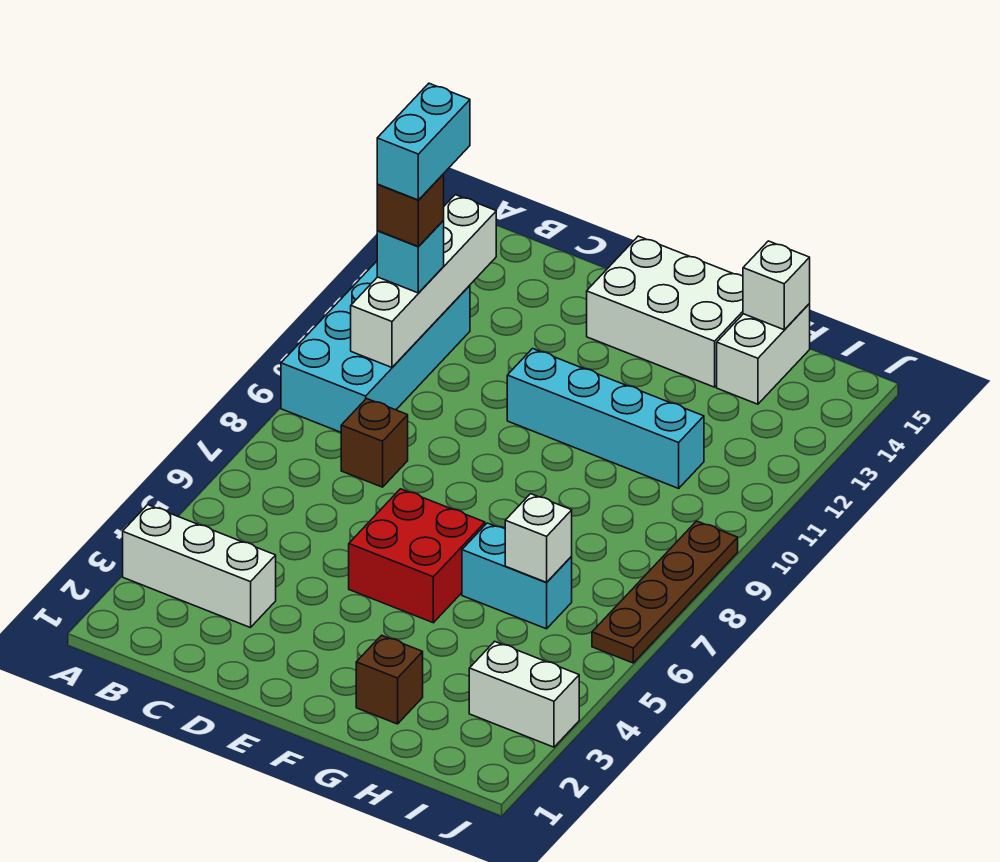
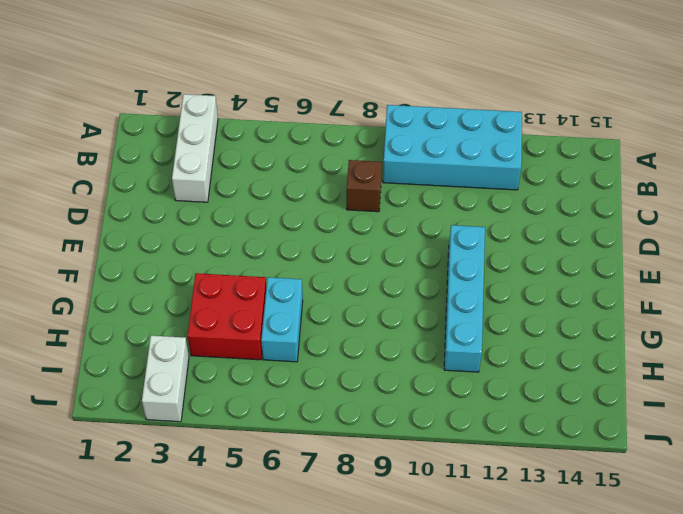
red brick G4:H5 level 1 -> red brick E5:F6 level 1
none -> white brick E14:G15 level 1
none -> brown brick G2 level 1
none -> white brick H14:H15 level 1

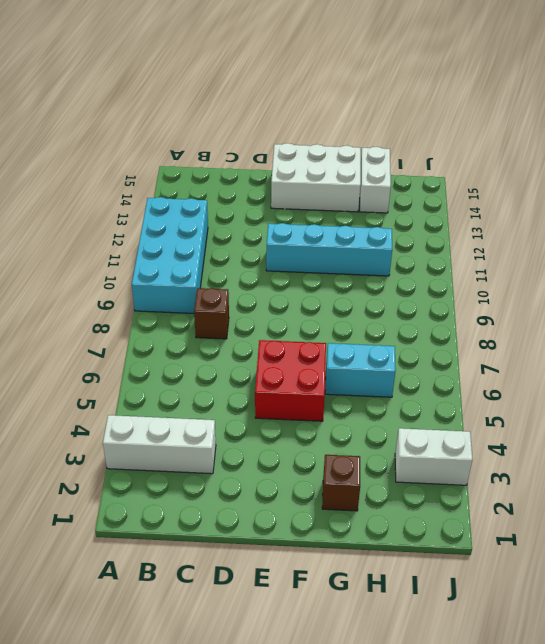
none -> brown plate J6:J9 level 1
none -> white brick B10:B13 level 2
none -> white brick H6 level 2

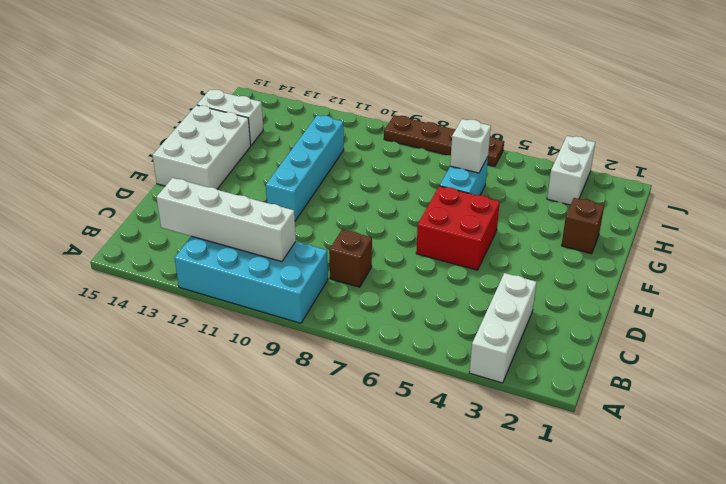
none -> white brick H15 level 2
none -> cyan brick B11 level 3
none -> brown brick B11 level 4

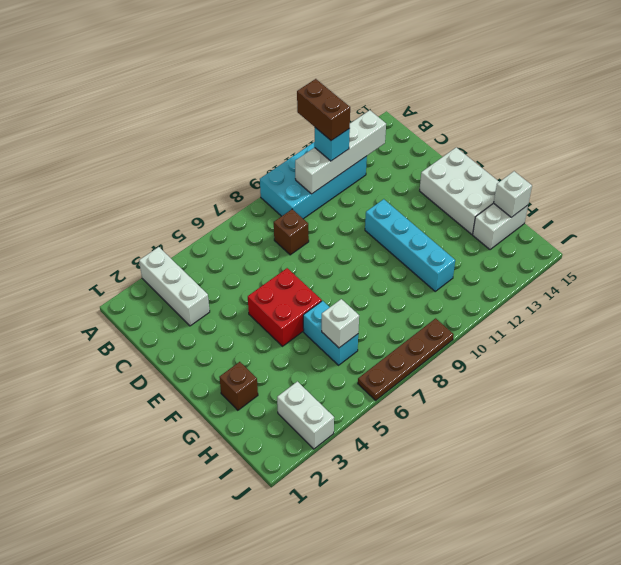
brown brick A11:B11 level 4 -> brown brick B11 level 4
none -> cyan brick B11:B12 level 5

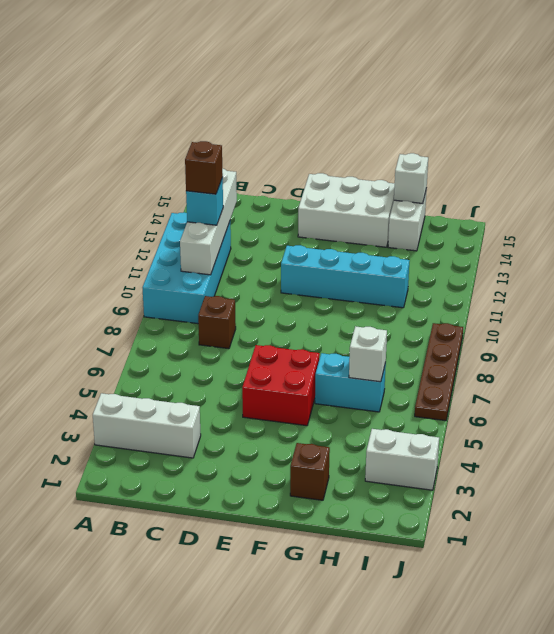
none -> cyan brick B11:B12 level 5

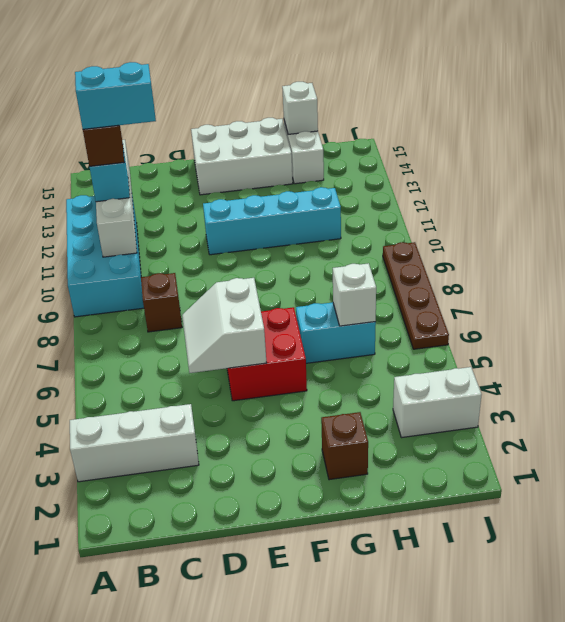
cyan brick B11:C11 level 5 -> cyan brick B11:B12 level 5
white slope D5:E6 level 2 top E -> none

